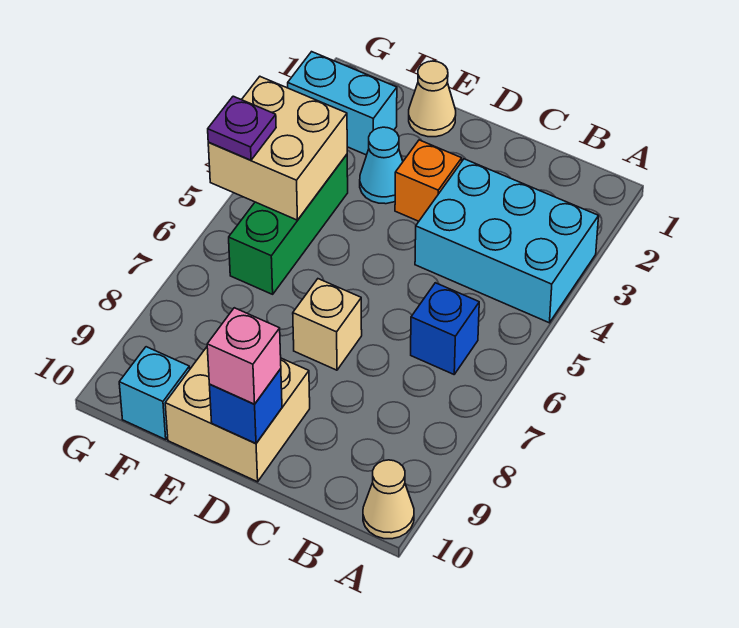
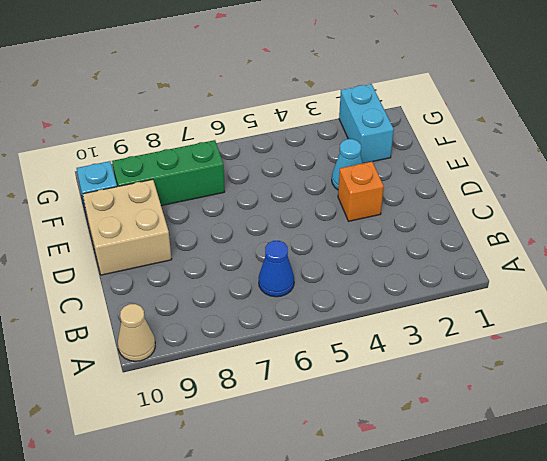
blue cone B6 level 1 -> blue brick B6 level 1
green brick F7:F9 level 1 -> green brick F4:F6 level 1
none -> cyan brick A3:C4 level 1
none -> tan brick D7 level 1
none -> tan cone E1 level 1

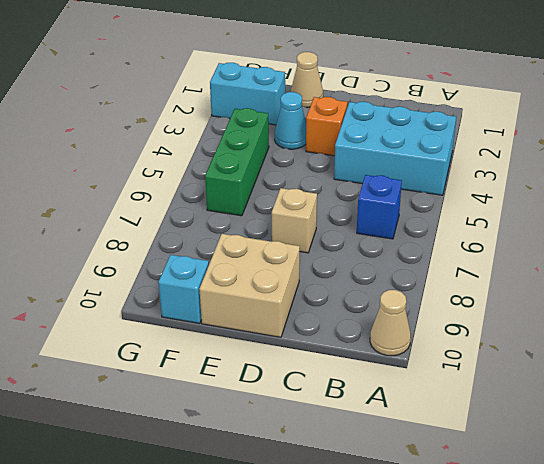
none -> blue brick D10 level 2
none -> tan brick F4:G5 level 2
none -> pink brick D10 level 3

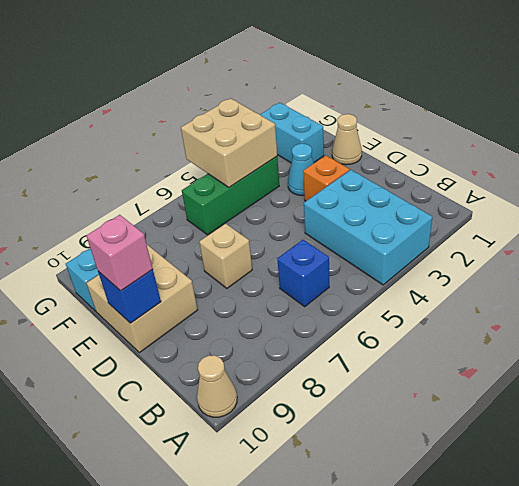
none -> purple plate G5 level 3

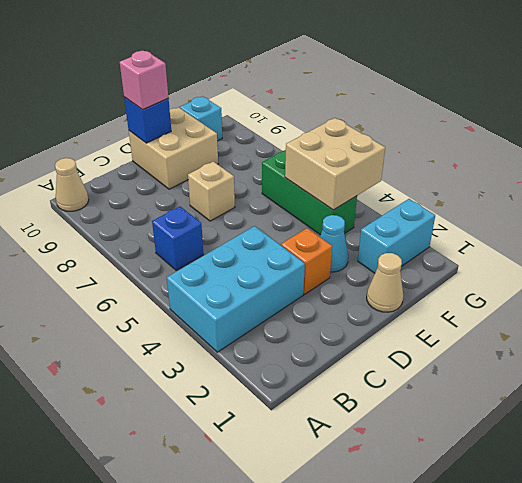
none -> purple plate G5 level 3

